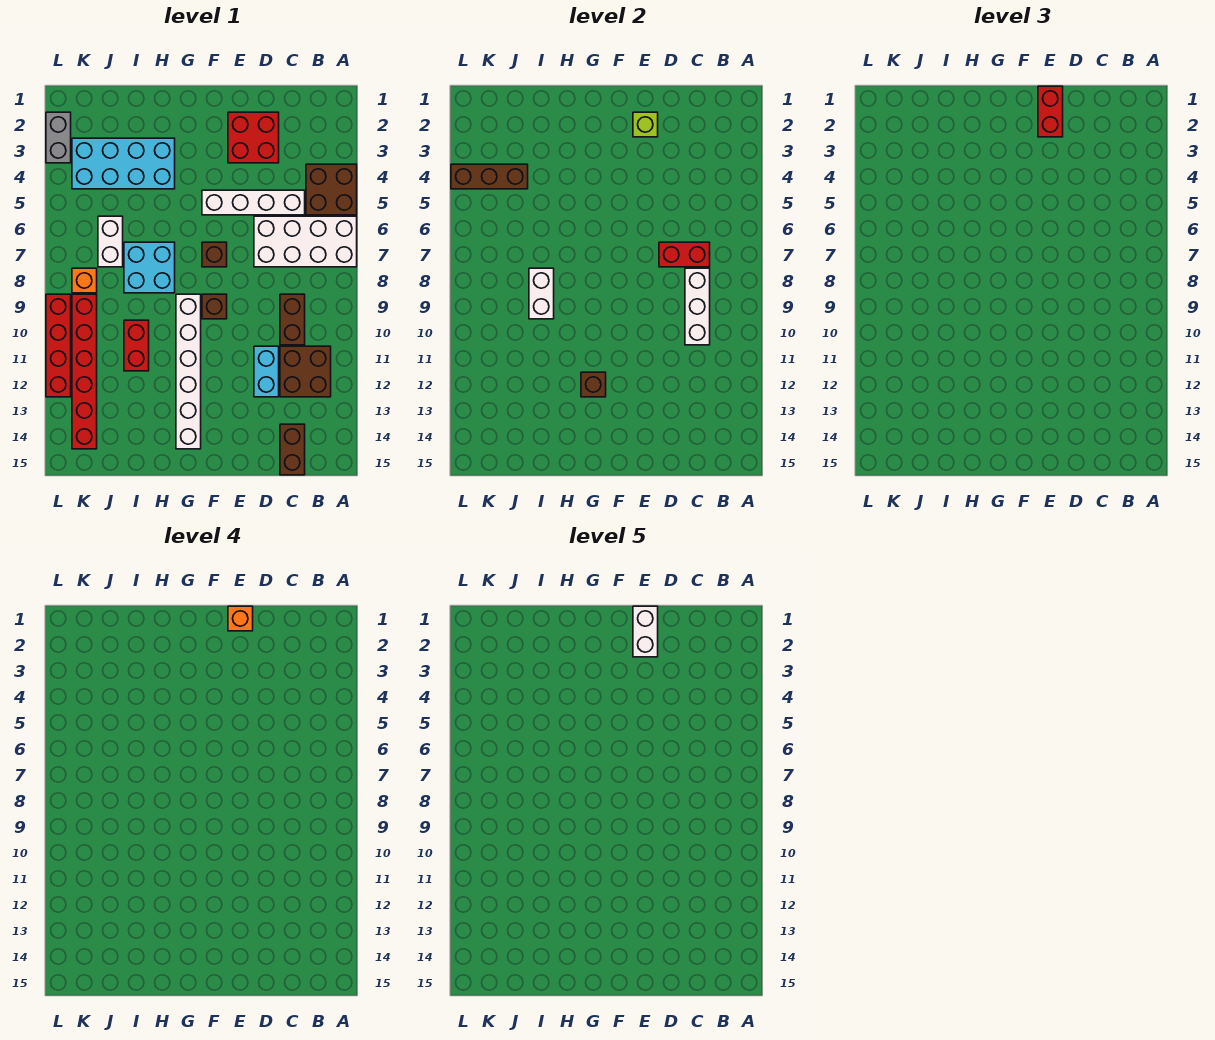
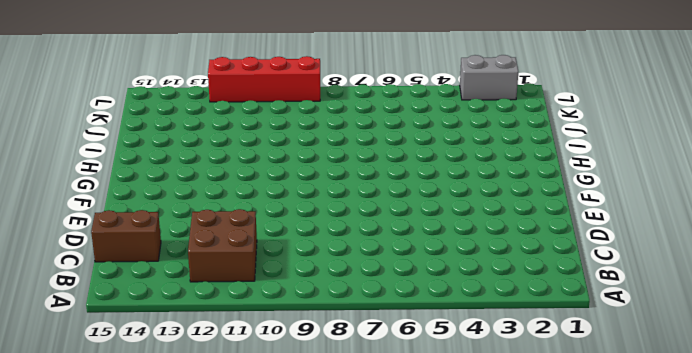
none -> brown brick A4:B5 level 1
none -> white brick A6:D7 level 1
none -> white brick C5:F5 level 1

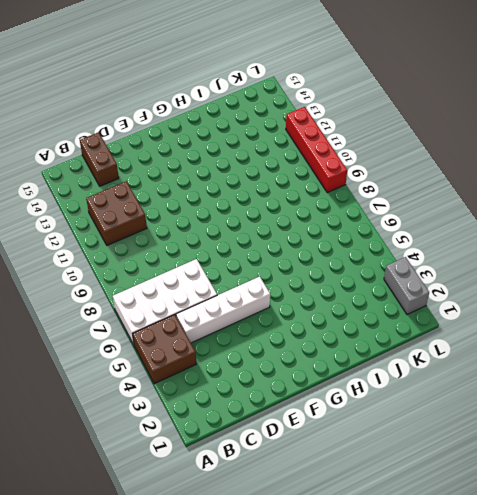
none -> brown brick C9:C10 level 1
none -> red brick D2:E3 level 1
none -> cyan brick D11:D12 level 1

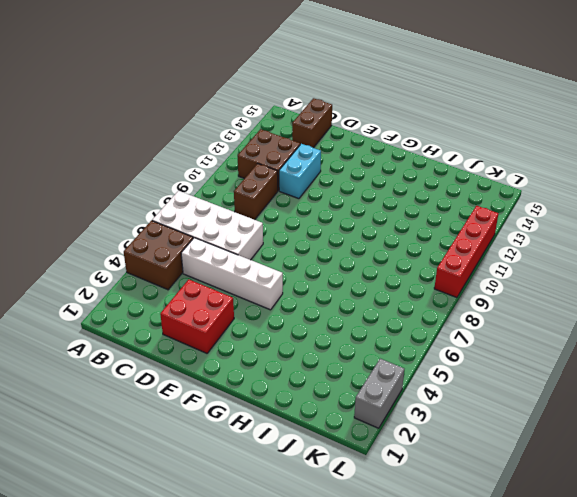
none -> brown brick F7 level 1
none -> brown brick F9 level 1
none -> white brick G9:G14 level 1

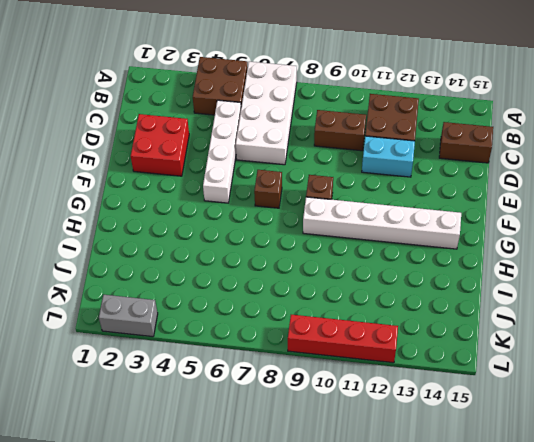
none -> cyan brick H3:K4 level 1
none -> cyan brick H7:I8 level 1
none -> red brick I10:I11 level 1

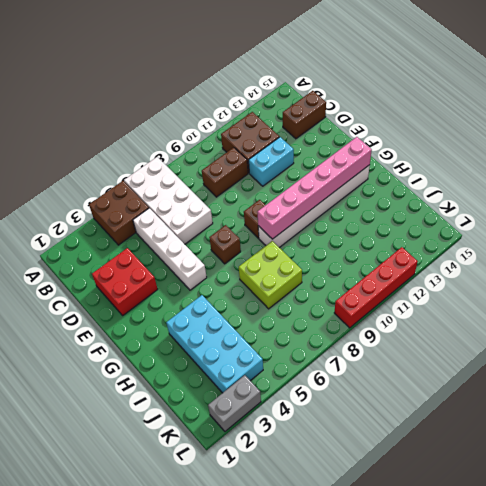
pink brick G9:G14 level 2 -> brown brick G12 level 2
lime brick H7:I8 level 1 -> cyan brick H7:I8 level 1
none -> red brick I10:I11 level 1
none -> white brick J6:J7 level 1
none -> orange brick K8 level 1

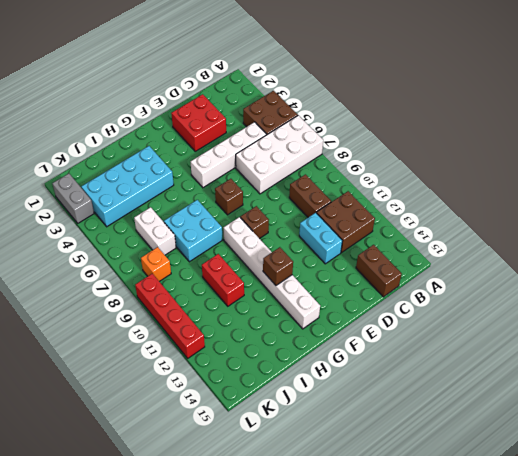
none -> red brick K9:K14 level 1
none -> red brick C7:D7 level 2
none -> white brick C8:C10 level 2

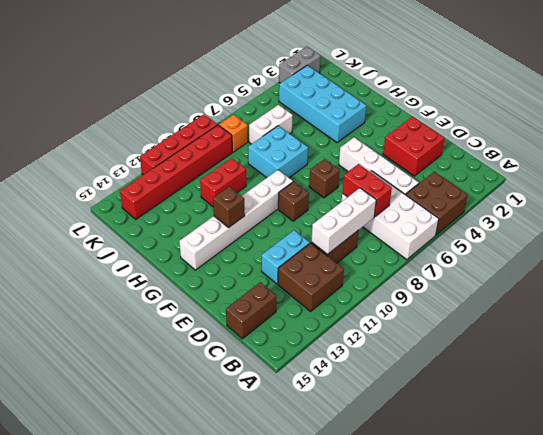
none -> lime brick E2 level 2
none -> white brick I8:I9 level 2
none -> brown brick J4:L4 level 2

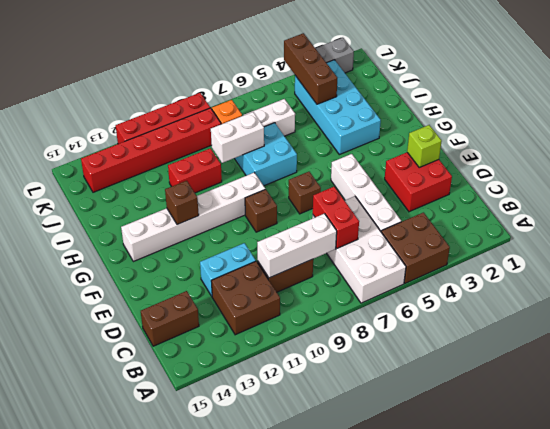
none -> red brick E1:E2 level 3
none -> orange brick E1 level 4
none -> white brick E1:E2 level 5

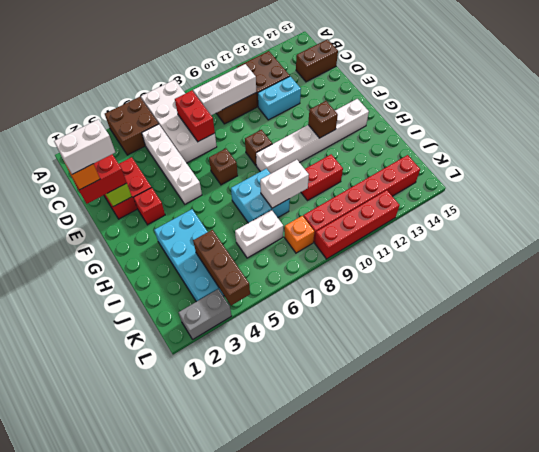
red brick F3 level 1 -> none

